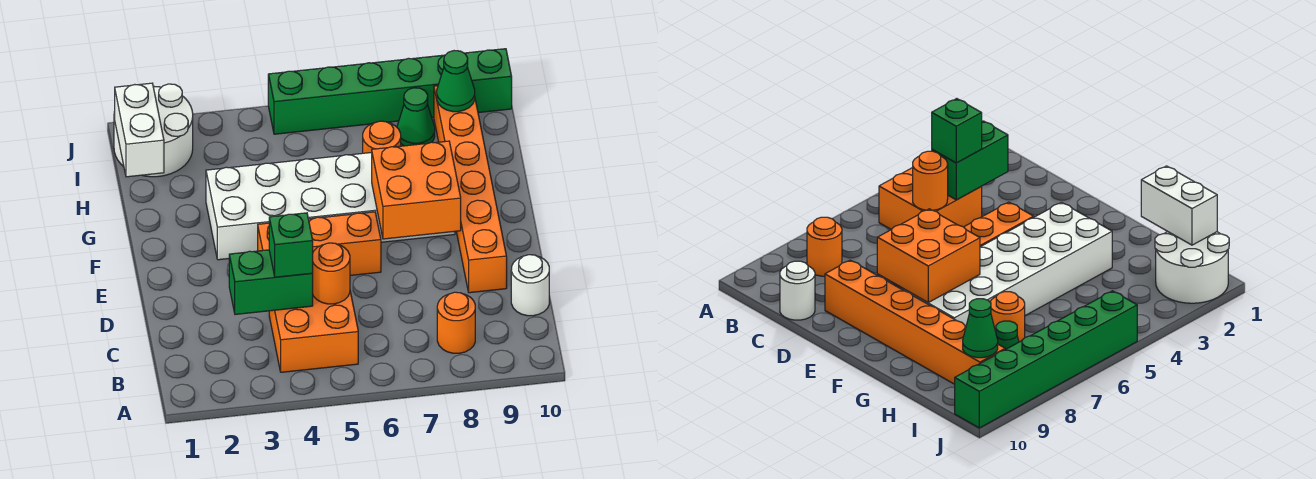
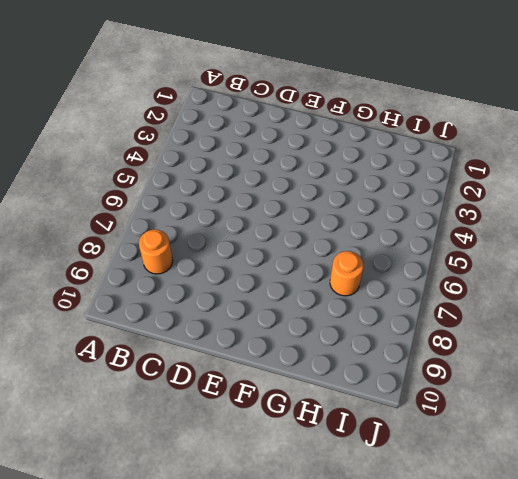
none -> orange brick B4:C5 level 1
none -> white round brick C10 level 1
none -> orange brick D9:I9 level 1

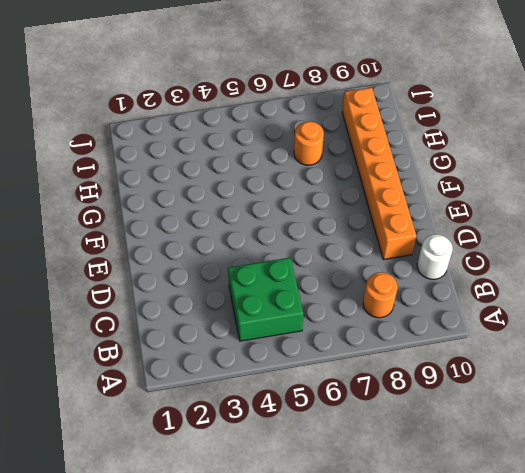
green brick B4:C5 level 1 -> orange brick B4:C5 level 1
none -> orange brick E4:E6 level 1
none -> white brick F3:G8 level 1
none -> white round brick I1:J2 level 1

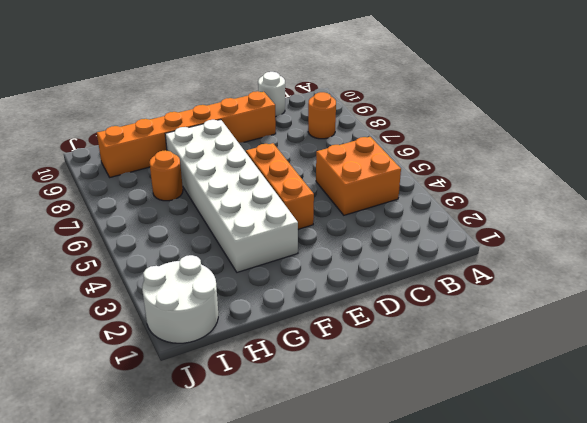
none -> green cone I8 level 1
none -> green brick J5:J10 level 1
none -> green brick C3:C4 level 2

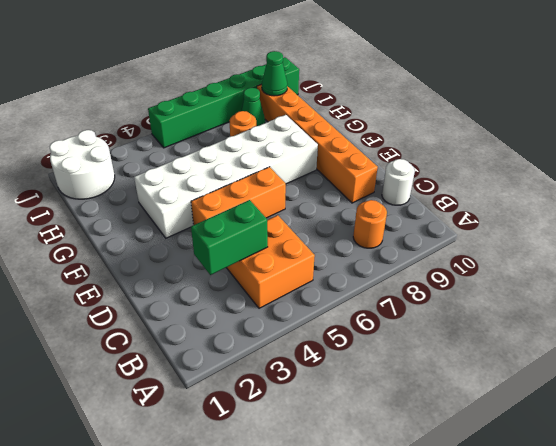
none -> orange round brick C5 level 2
none -> orange brick E7:F8 level 2
none -> white brick H1:I1 level 2

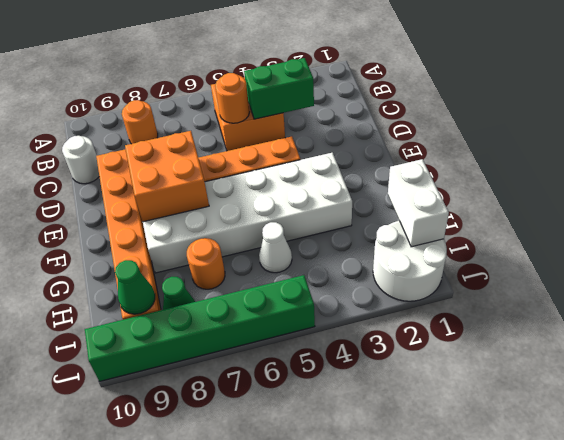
white cone H5 level 1 -> none
none -> green brick C4 level 3

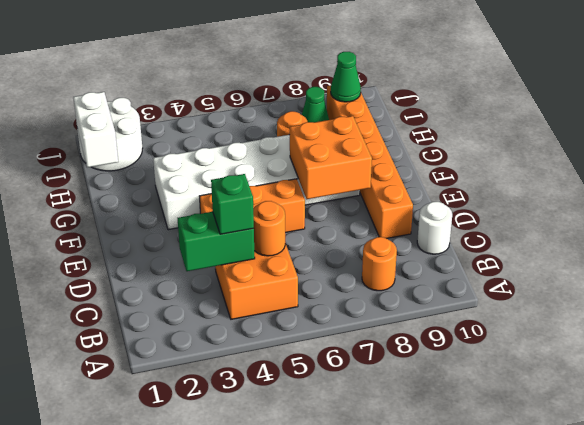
none -> green brick J5:J10 level 1

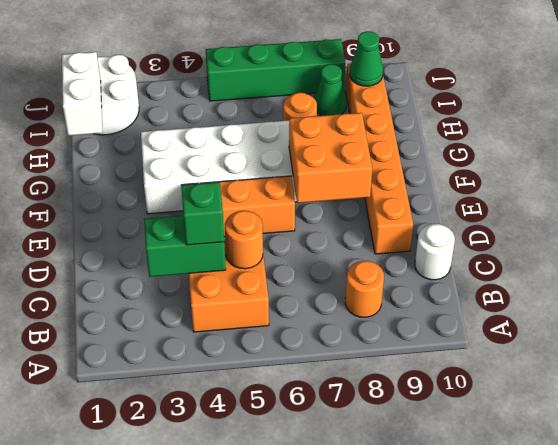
green brick J5:J8 level 1 -> green brick J5:J10 level 1

